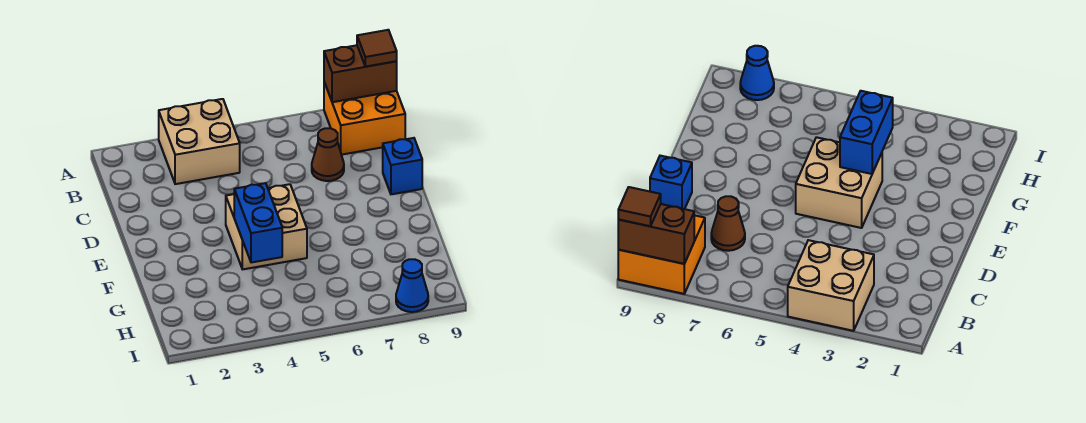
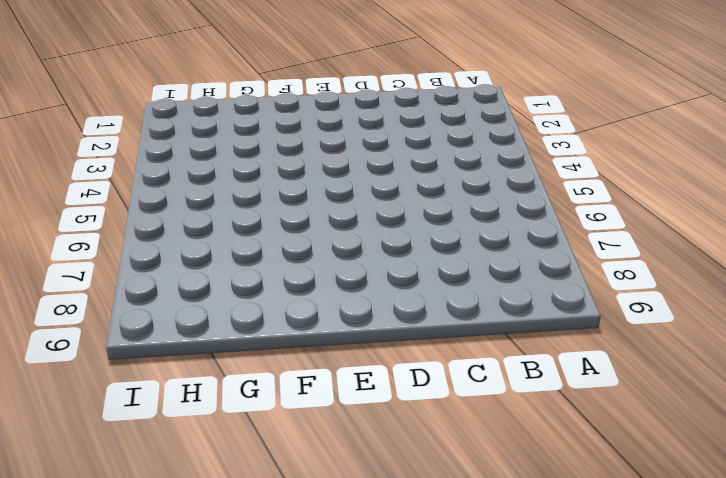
none -> tan brick A3:B4 level 1
none -> orange brick A8:B9 level 1

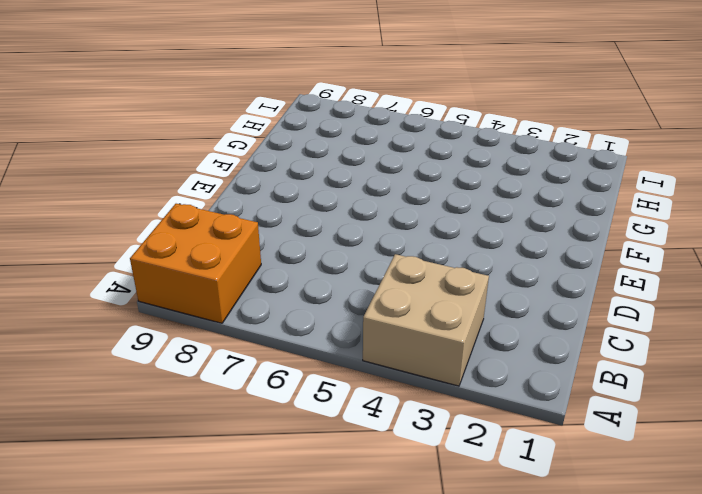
none -> brown cone C7 level 1
none -> blue brick D9 level 1

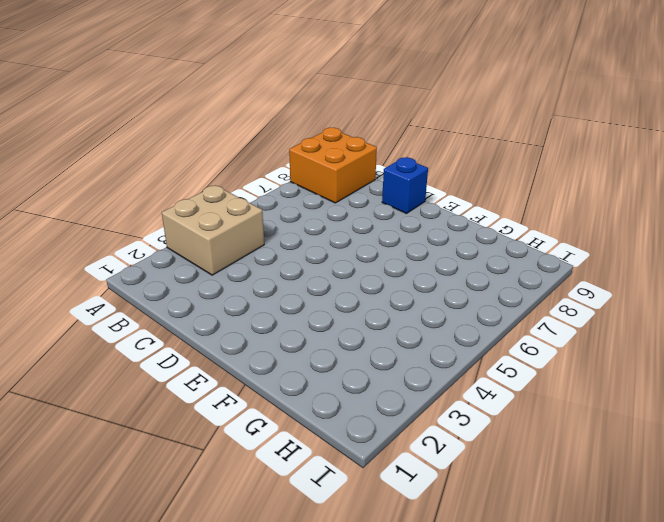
none -> brown cone C7 level 1
none -> tan brick E4:F5 level 1

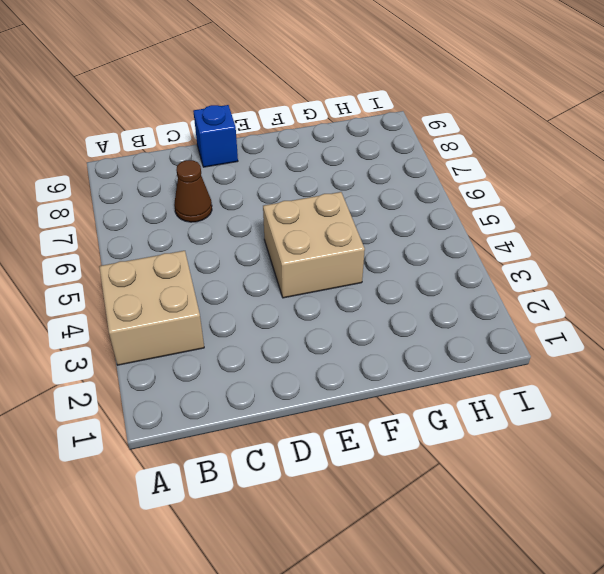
none -> orange brick A8:B9 level 1
none -> blue cone I8 level 1

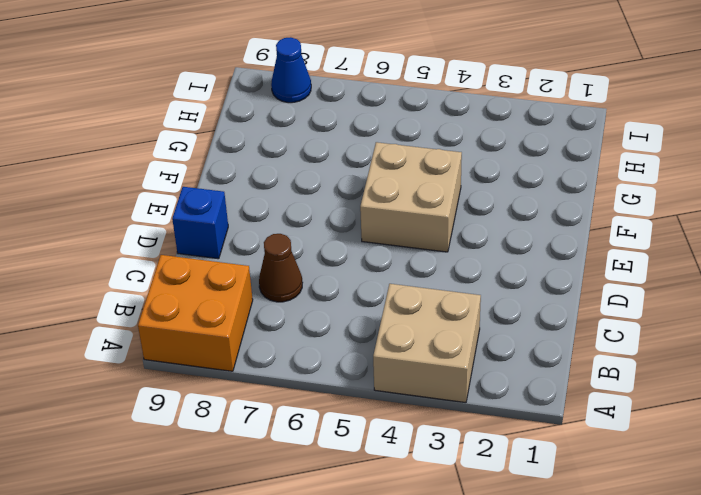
none -> brown brick A8:A9 level 2
none -> blue brick F4:G4 level 2

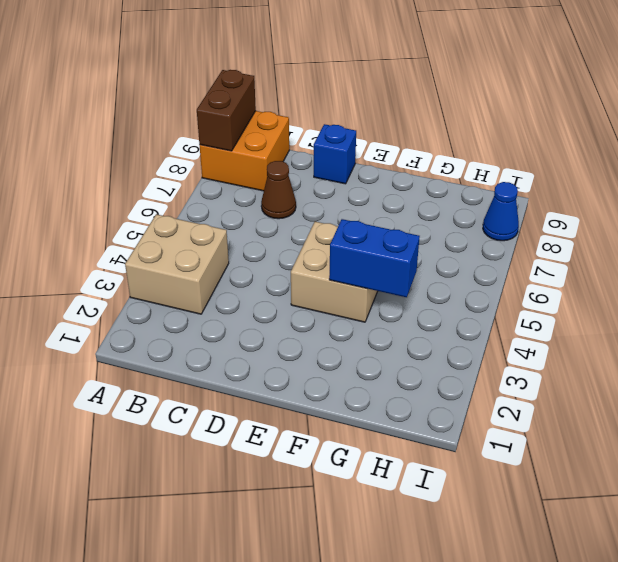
none -> brown tile A9 level 3

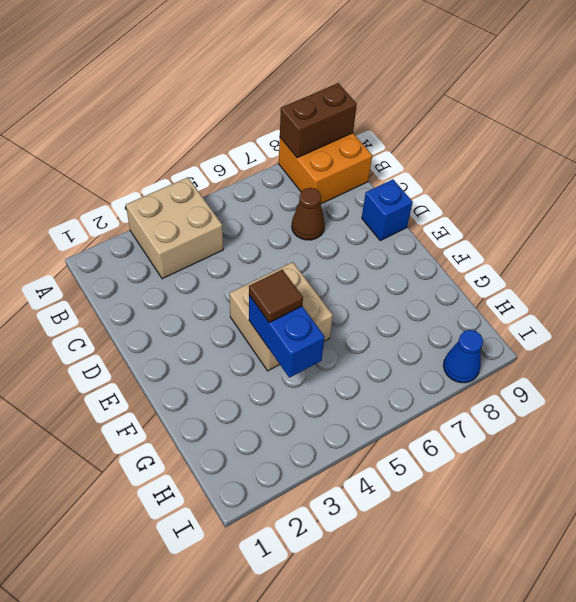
brown tile F4 level 3 -> brown tile A9 level 3

